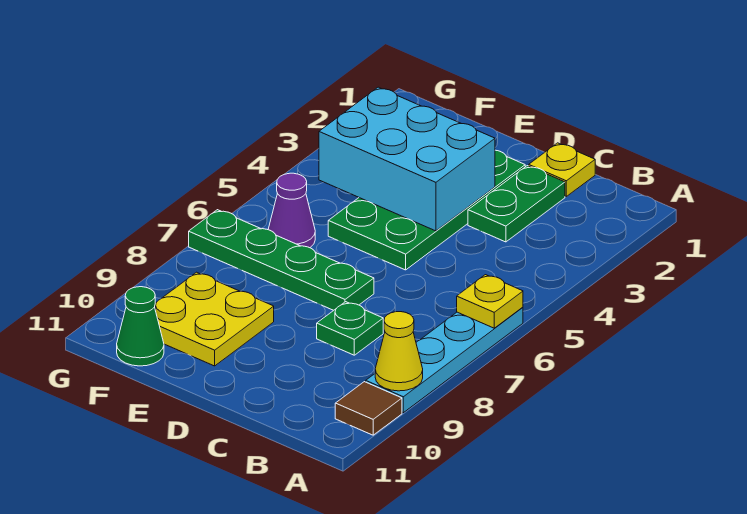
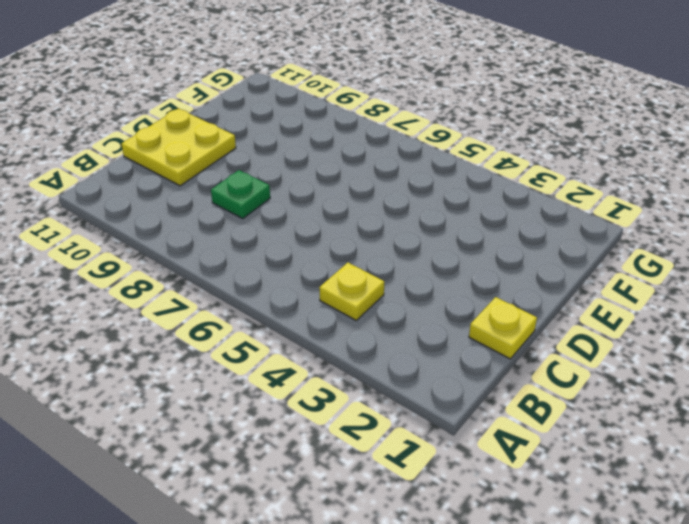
yellow plate B4 level 1 -> yellow plate A6 level 2
yellow plate C10:D11 level 1 -> yellow plate E9:F10 level 1
none -> cyan plate A6:A9 level 1
none -> brown tile A10 level 1
none -> green plate C2:C3 level 1

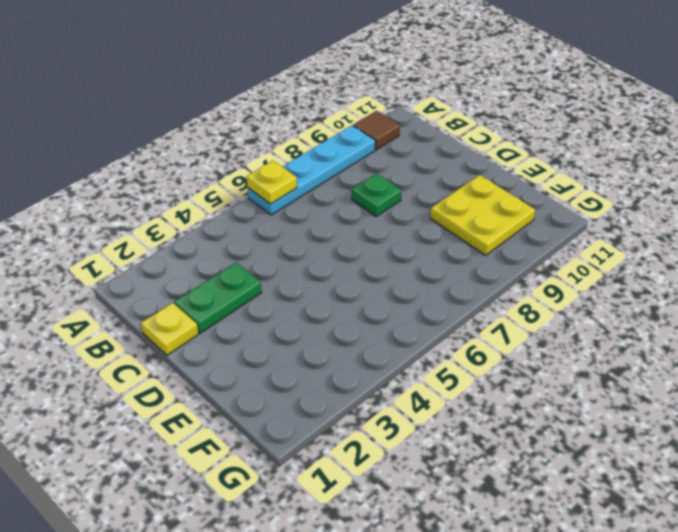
none -> green plate D2:E5 level 1
none -> green plate D7:G7 level 1
none -> purple cone F6 level 1

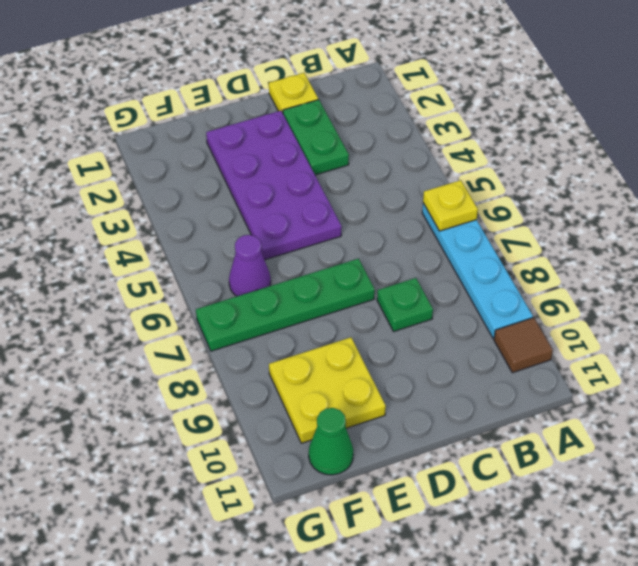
purple plate D2:E5 level 1 -> green plate D2:E5 level 1
none -> yellow cone A9 level 2
none -> cyan brick D3:F4 level 2

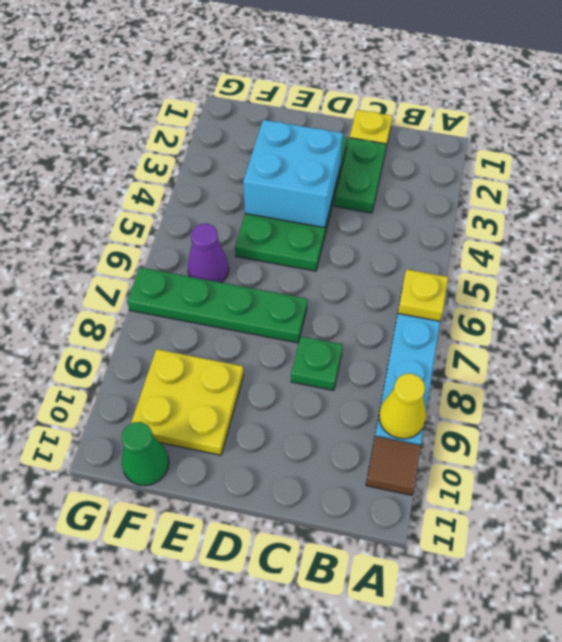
cyan brick D3:E4 level 2 -> cyan brick D3:F4 level 2

